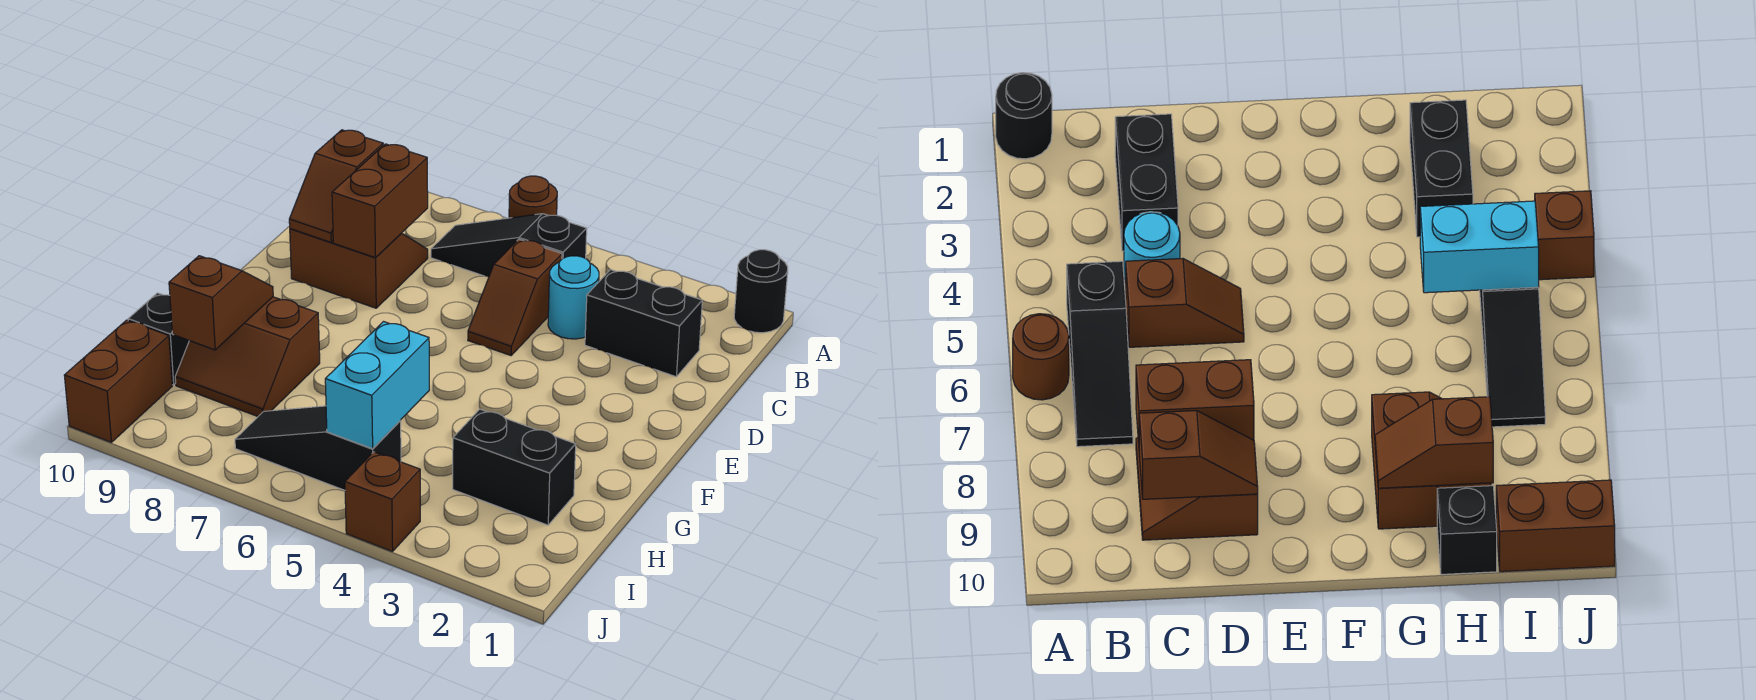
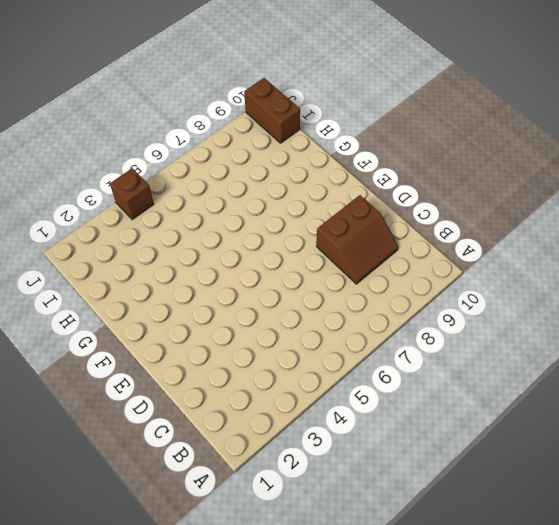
none -> black round brick A1 level 1
none -> brown round brick A6 level 1
none -> black slope B5:B7 level 1 top 5

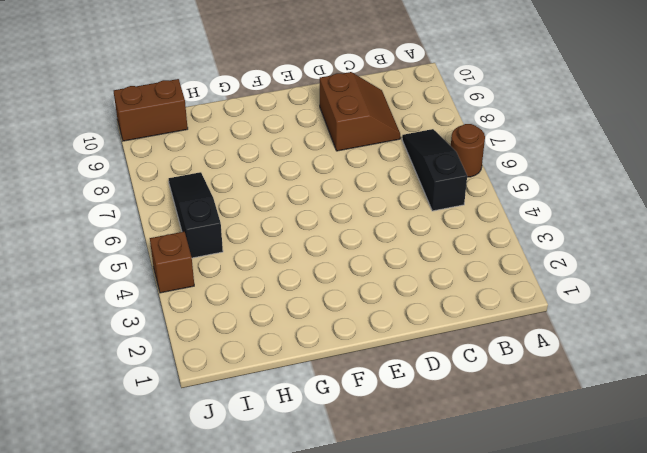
none -> black round brick A1 level 1
none -> black brick C2:C3 level 1
none -> cyan round brick C4 level 1

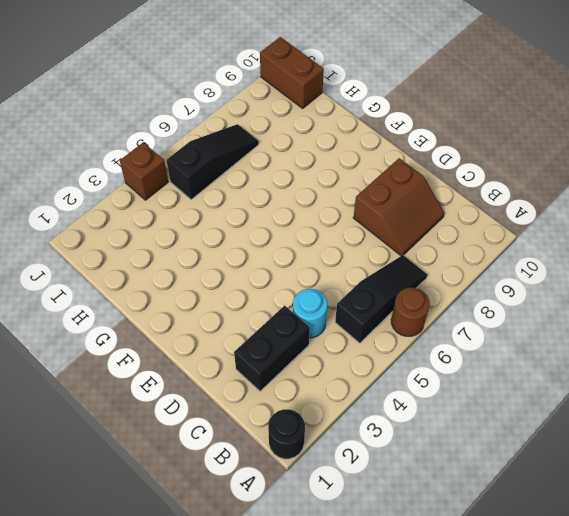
none -> brown slope C5:D5 level 1 top C
none -> brown slope G8:H9 level 1 top G
none -> black brick H2:H3 level 1

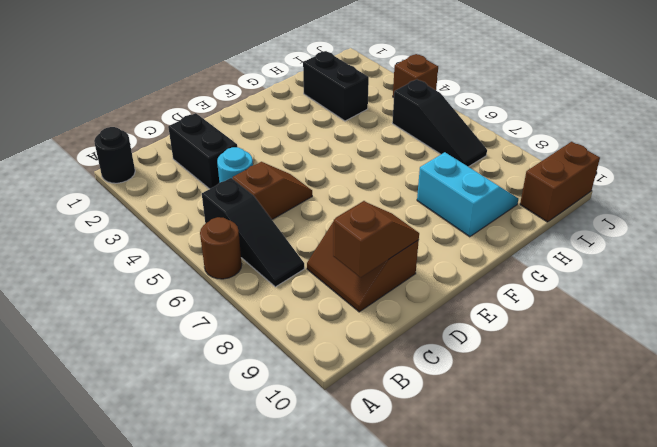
cyan slope G8:H9 level 1 top G -> brown slope G8:H9 level 1 top G
none -> black brick H10 level 1
none -> brown brick C8:D8 level 2
none -> brown slope G9:H9 level 2 top H

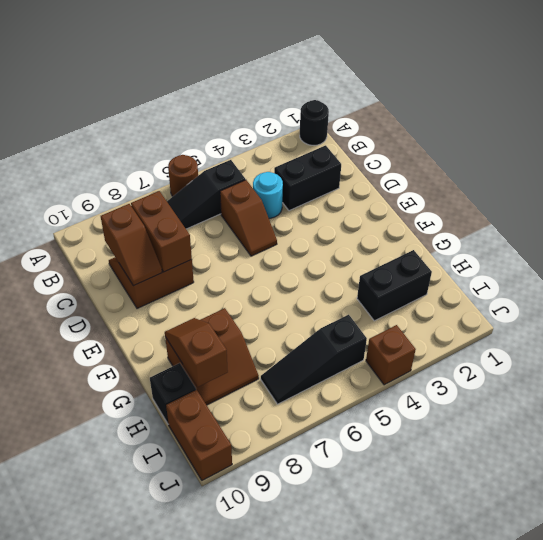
none -> cyan brick H5:I5 level 2

